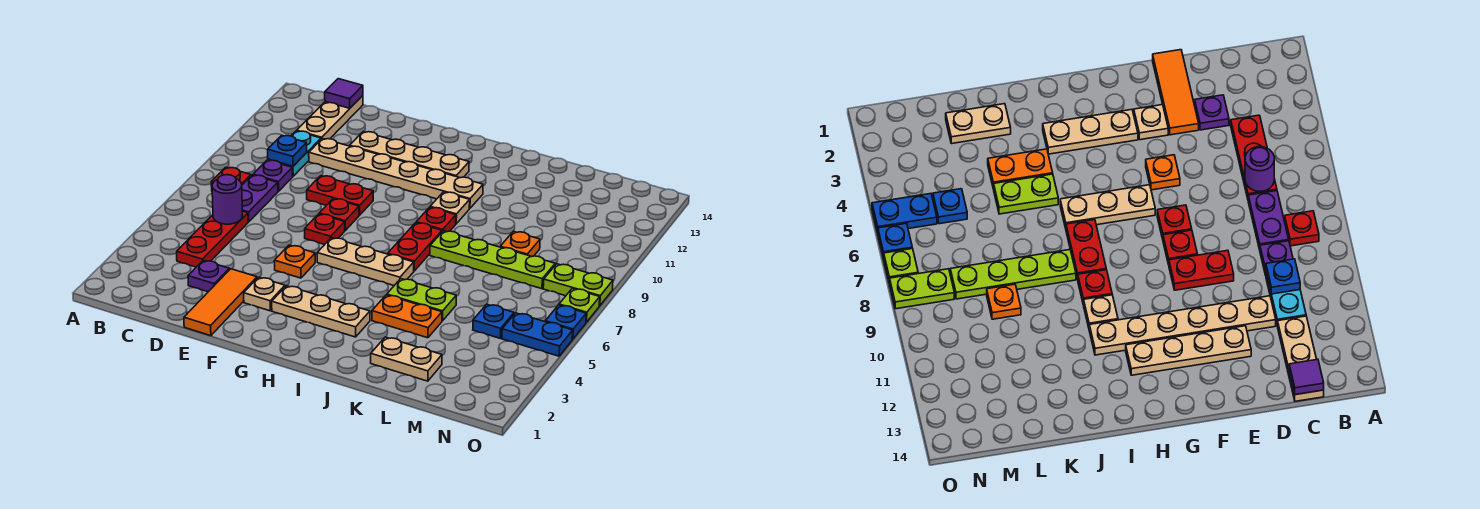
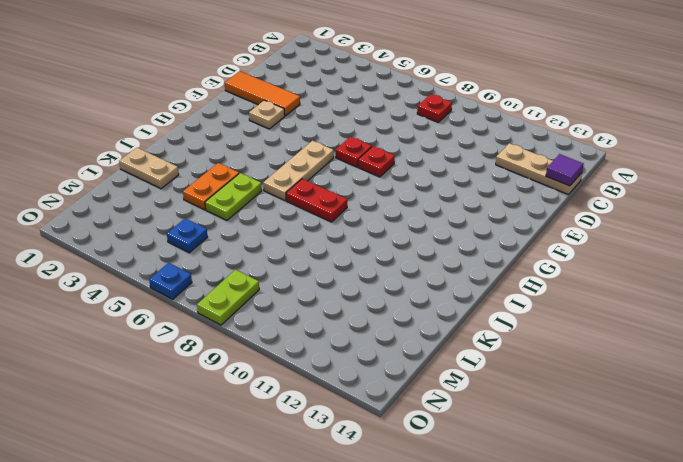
tan plate K1:K2 level 1 -> tan plate K2:L2 level 1
none -> red plate C4:C6 level 1
none -> purple plate C7:C8 level 1
none -> purple plate C9 level 1
none -> cyan plate C10:C11 level 1

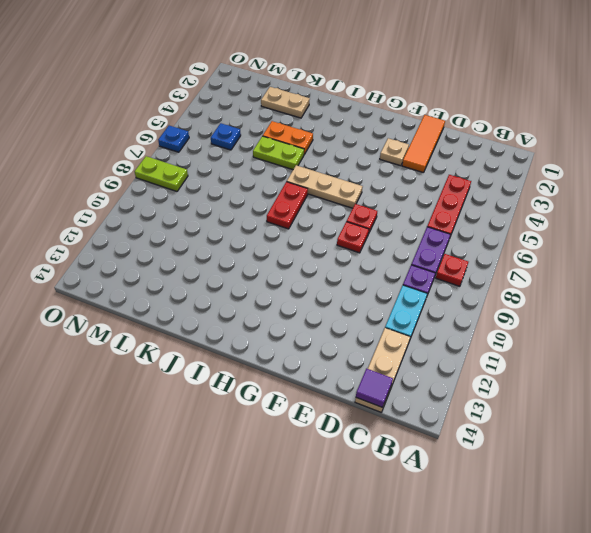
none -> purple plate D3 level 1
none -> tan plate D11:I11 level 1
none -> red plate E9:F9 level 1
none -> tan plate E12:H12 level 1

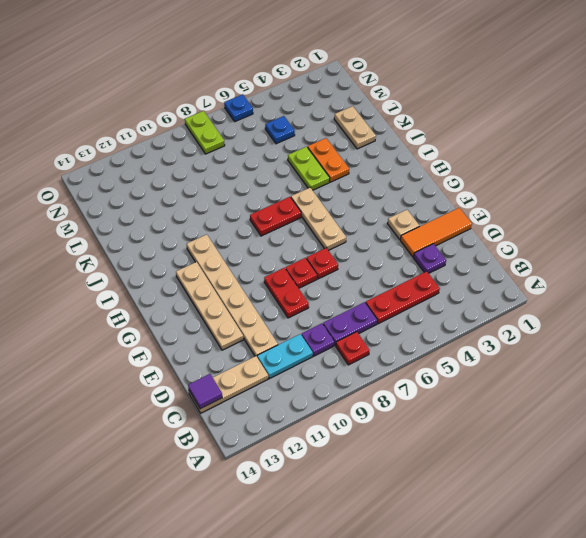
none -> orange plate F5 level 1
none -> tan plate G3:I3 level 1
none -> red plate I9 level 1
none -> tan plate I10 level 1

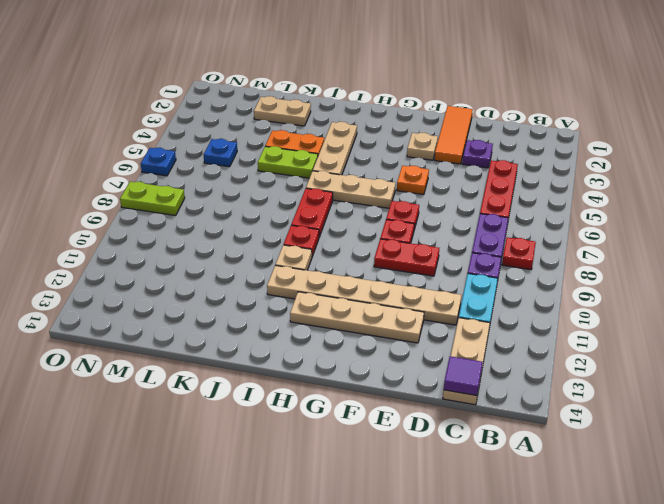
tan plate I3:I5 level 1 -> tan plate G3:I3 level 1
none -> lime plate J8:M8 level 1
none -> orange plate L9 level 1
none -> blue plate N5:O5 level 1
none -> lime plate O7 level 1

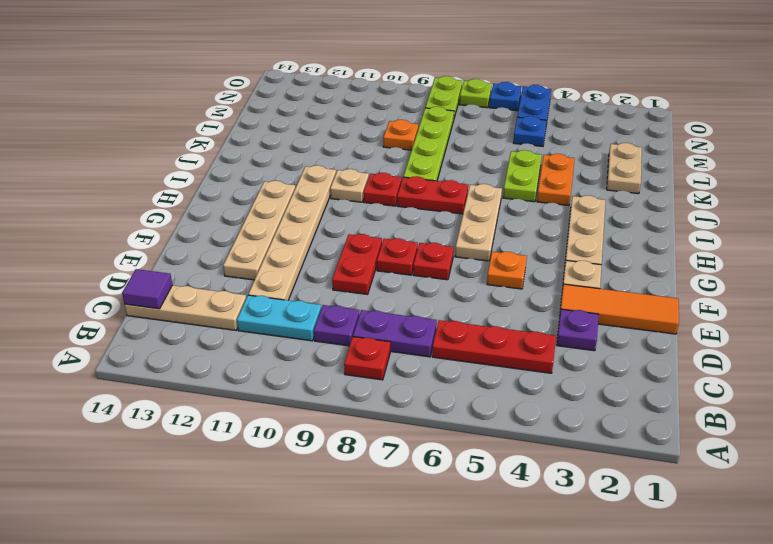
none -> purple round brick C6 level 2
none -> blue plate C10 level 2

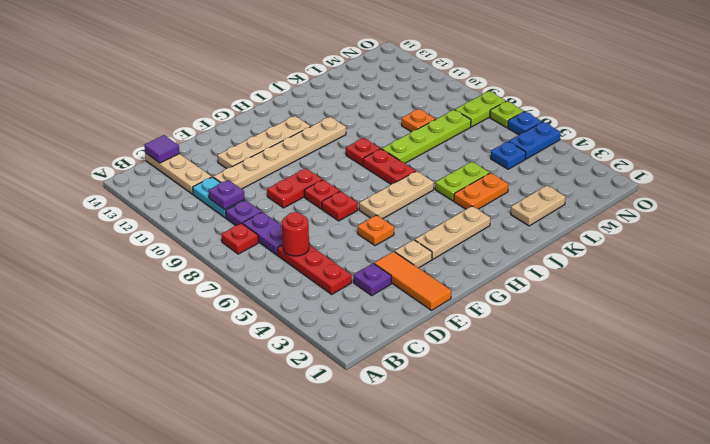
red round brick C6 level 2 -> purple round brick C6 level 2
purple plate C10 level 2 -> blue plate C10 level 2
none -> tan plate I10 level 1

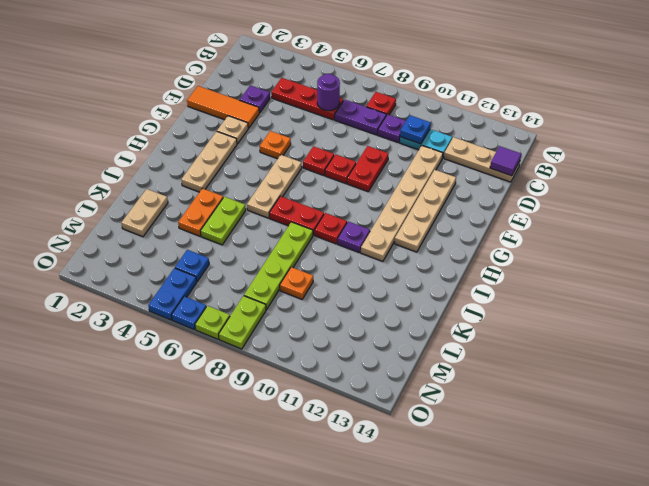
purple plate I10 level 1 -> tan plate I10 level 1

